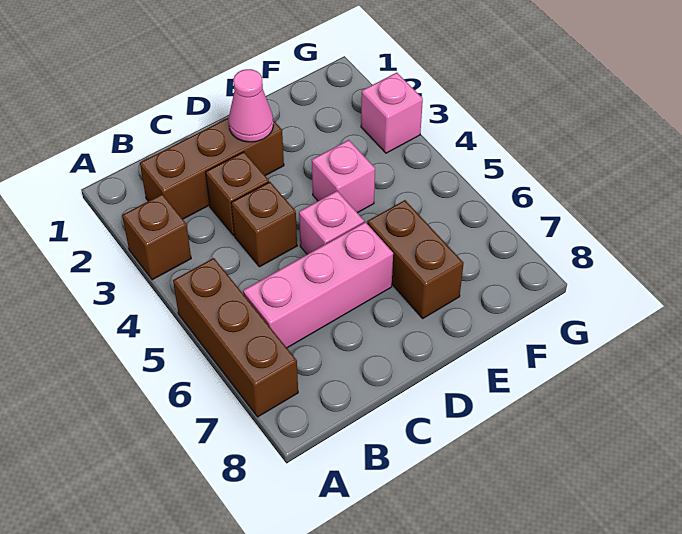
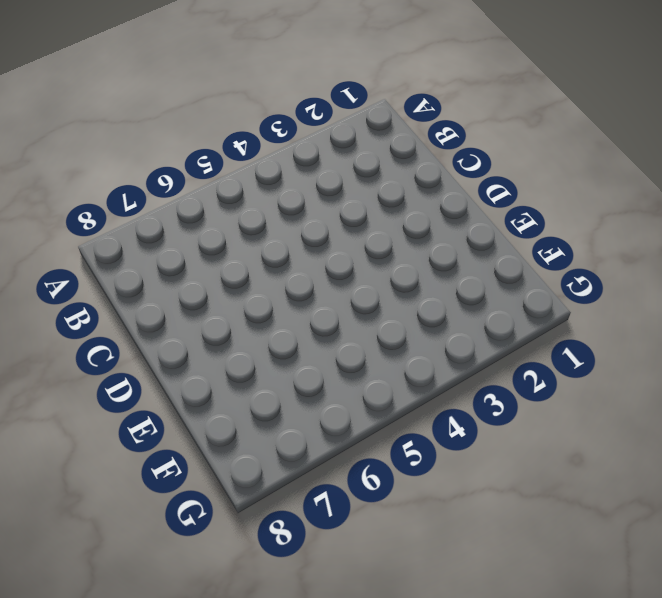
none -> brown brick A3 level 1
none -> brown brick A5:A7 level 1

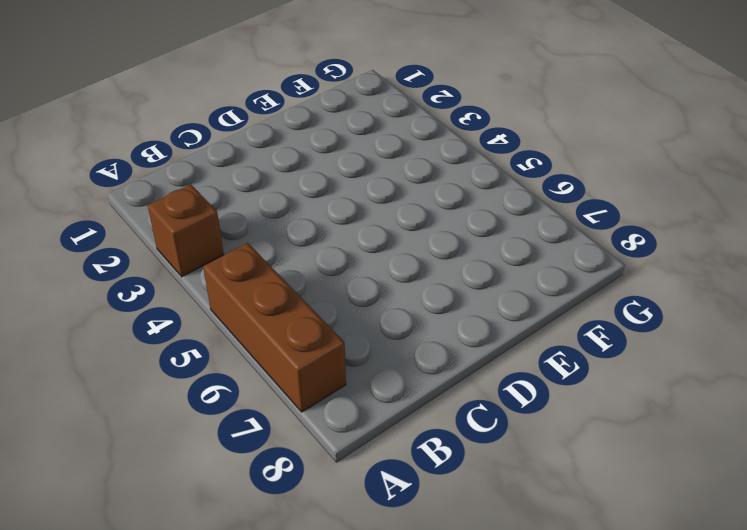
none -> brown brick B2:D2 level 1
none -> pink brick B6:D6 level 1

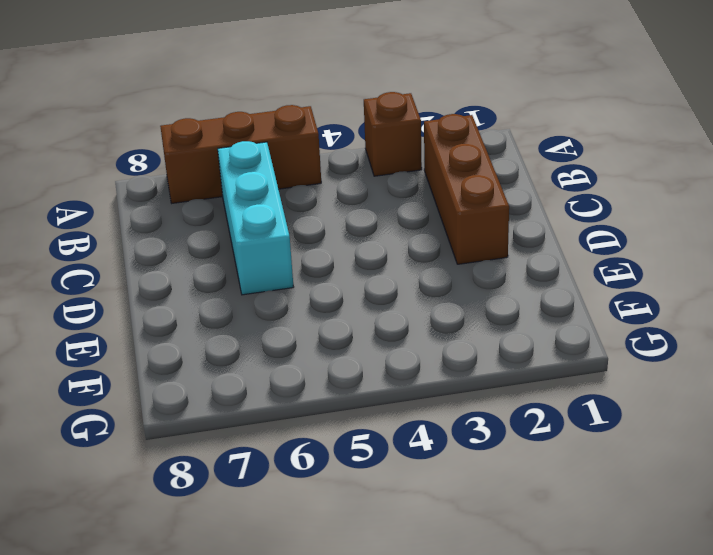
cyan brick B6:D6 level 1 -> pink brick B6:D6 level 1
none -> brown brick C3 level 1
none -> brown brick C4 level 1

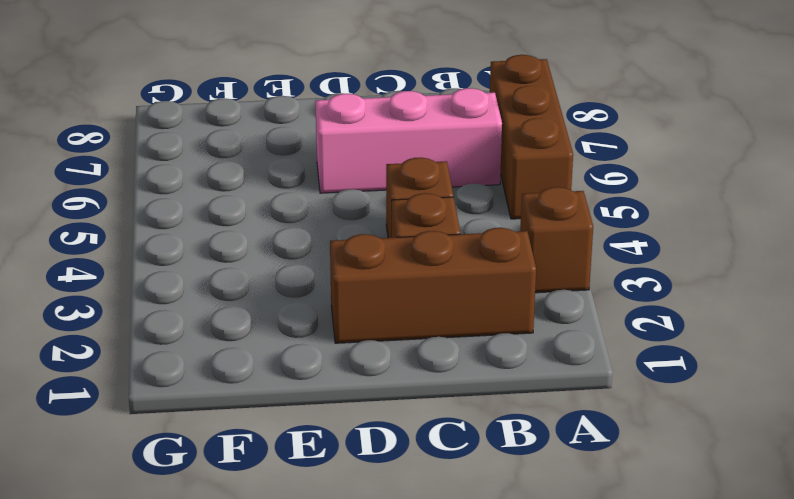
none -> pink brick D5 level 1
none -> pink brick E4 level 1

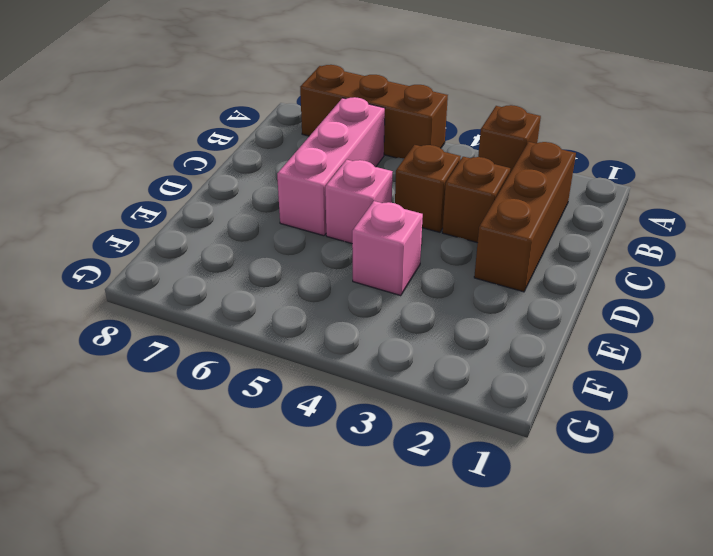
none -> brown brick E6:E7 level 1
none -> pink brick G3 level 1

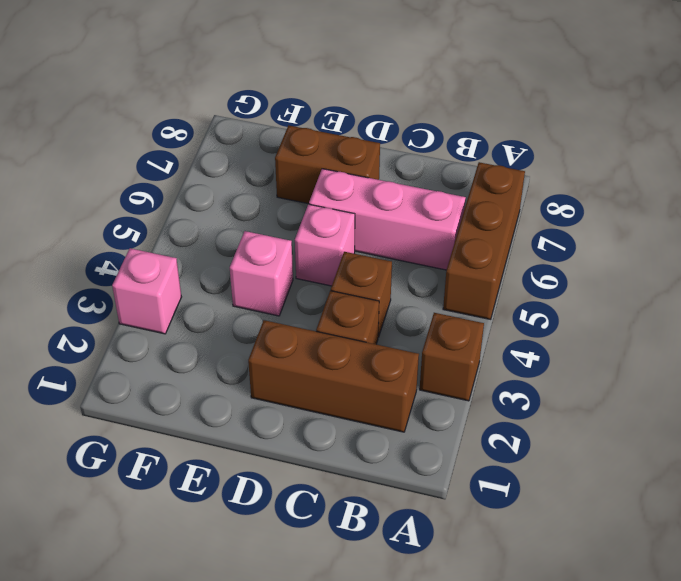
brown brick D7:E7 level 1 -> brown brick E6:E7 level 1
none -> pink cone D2 level 2

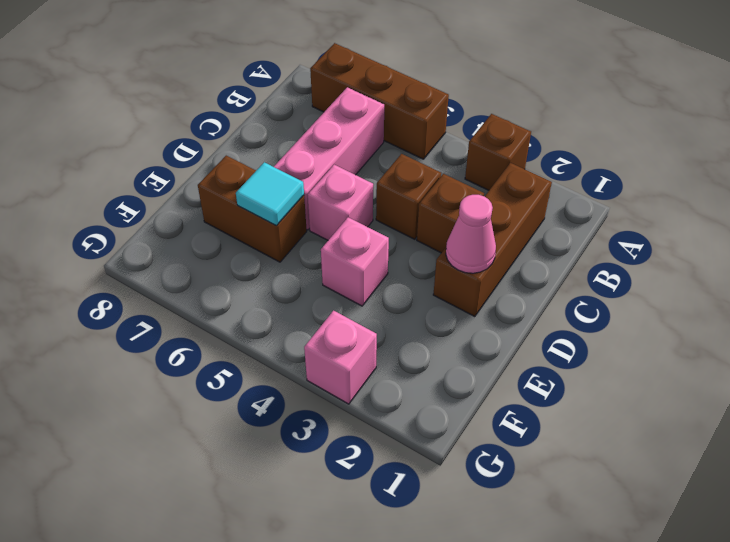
cyan tile E6 level 2 -> none

